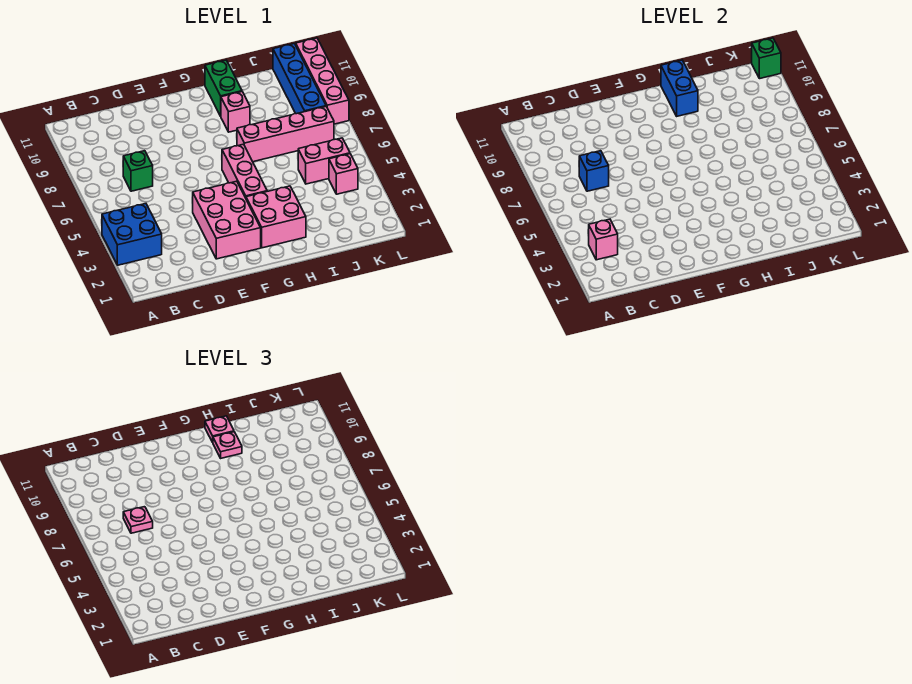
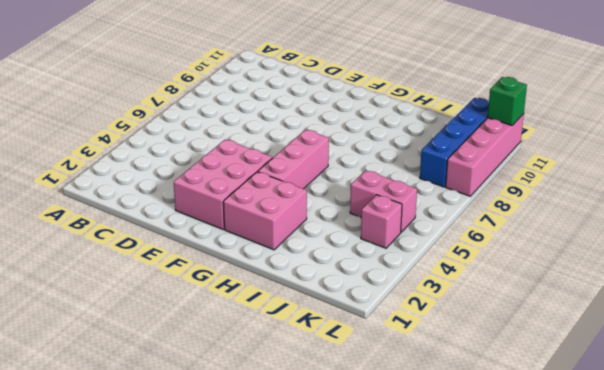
none -> blue brick A3:B4 level 1
none -> green brick C7 level 1
none -> pink brick H7:K7 level 1

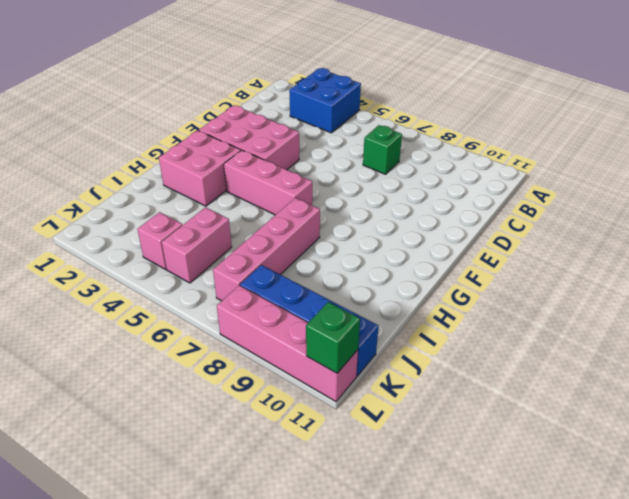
none -> pink brick H9 level 1
none -> green brick H10:H11 level 1
none -> pink brick B3 level 2

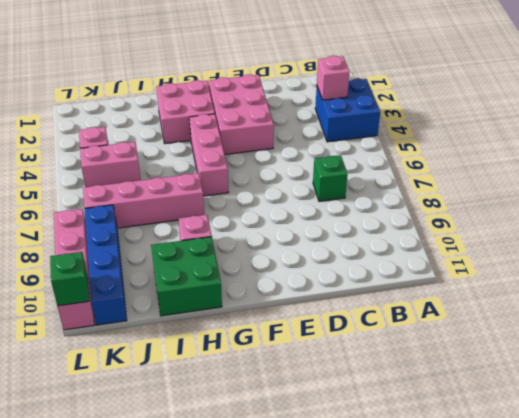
green brick H10:I11 level 1 -> green brick H10:H11 level 1
none -> blue brick C7 level 2
none -> blue brick H10:H11 level 2
none -> pink plate C7 level 3

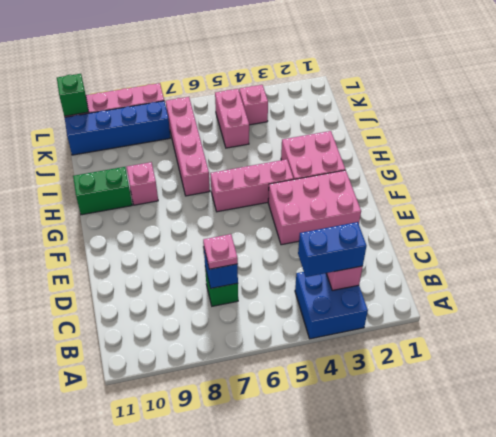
blue brick B3:B4 level 3 -> blue brick H10:H11 level 2
none -> pink plate H10 level 3
none -> pink plate H11 level 3

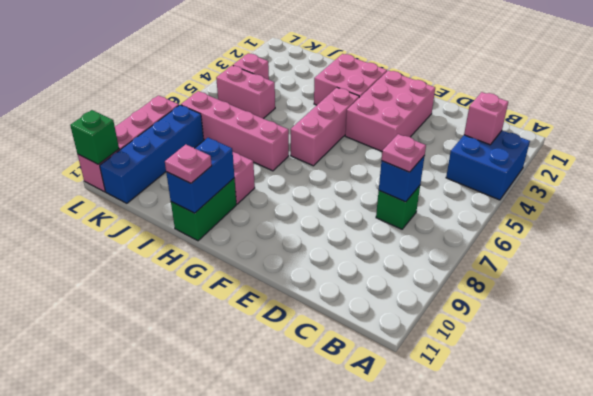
none -> pink plate H10 level 3

